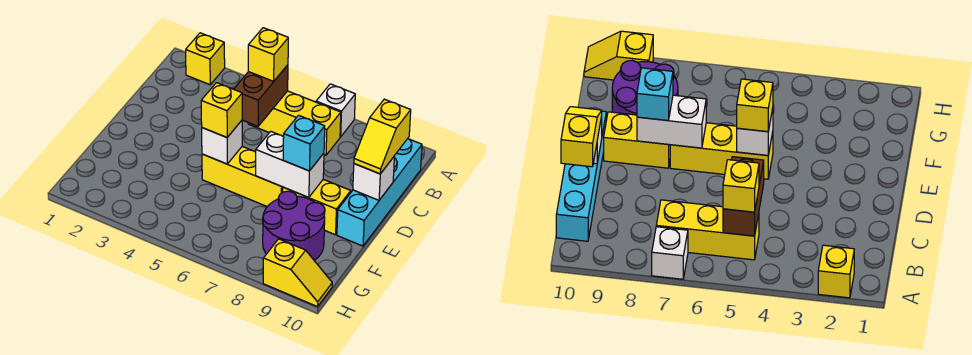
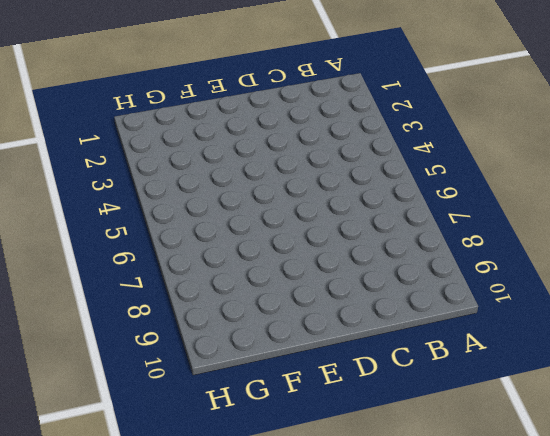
none -> yellow brick A2 level 1
none -> white brick A7 level 1
none -> yellow brick B5:B7 level 1

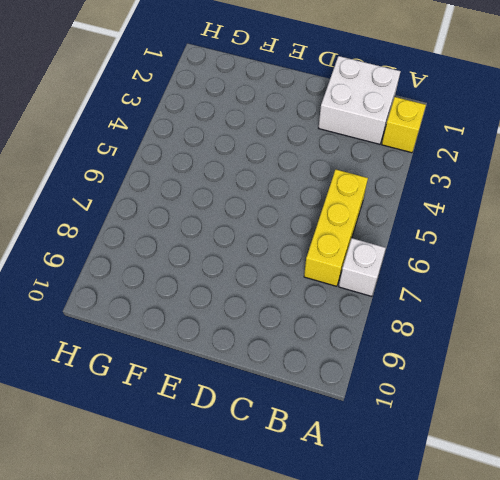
white brick B1:C2 level 1 -> none
none -> cyan brick B10:E10 level 1
none -> yellow brick E5:E7 level 1
none -> yellow brick E8:E9 level 1

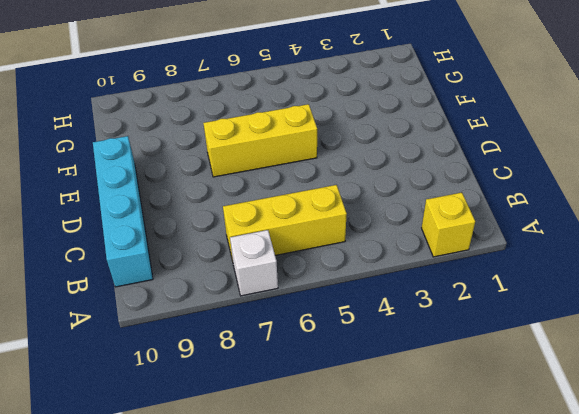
none -> yellow brick E8:E9 level 1
none -> purple round brick F8:G9 level 1
none -> yellow slope H9:H10 level 1 top 9

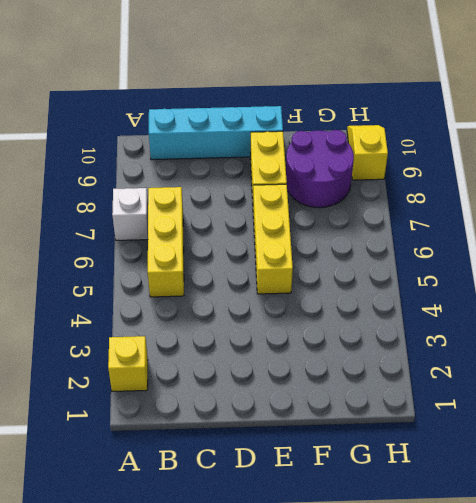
none -> brown brick B5:C5 level 2
none -> white brick D10 level 2
none -> white brick E5 level 2

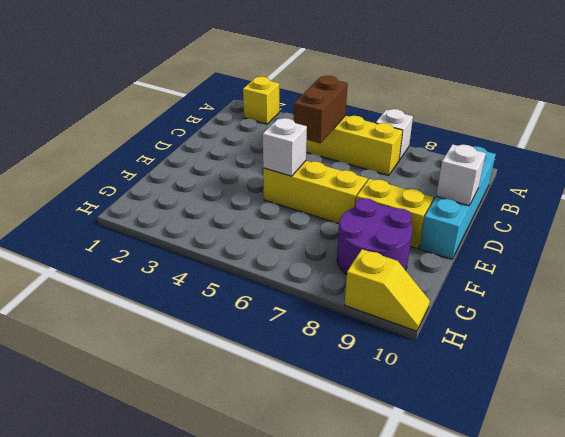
none -> white brick E7:E8 level 2
none -> yellow brick B5 level 3
none -> yellow slope C10:D10 level 3 top C

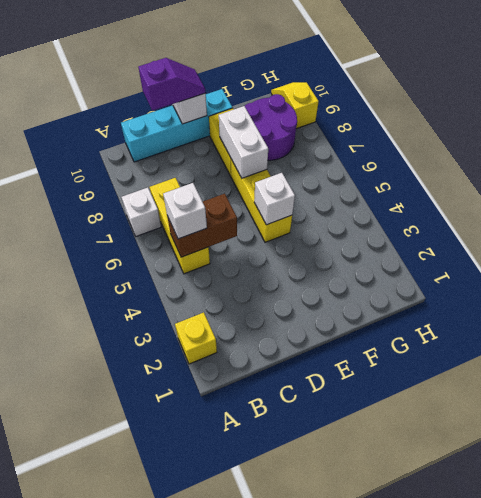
white brick B5 level 3 -> yellow brick B5 level 3
purple slope C10:D10 level 3 top C -> yellow slope C10:D10 level 3 top C
none -> yellow brick E5 level 3
none -> cyan brick E8 level 3

